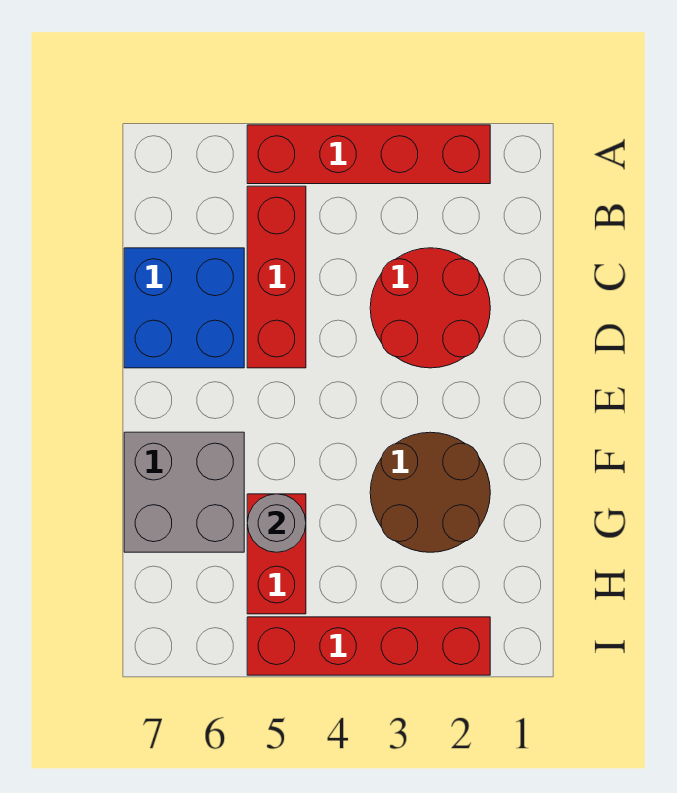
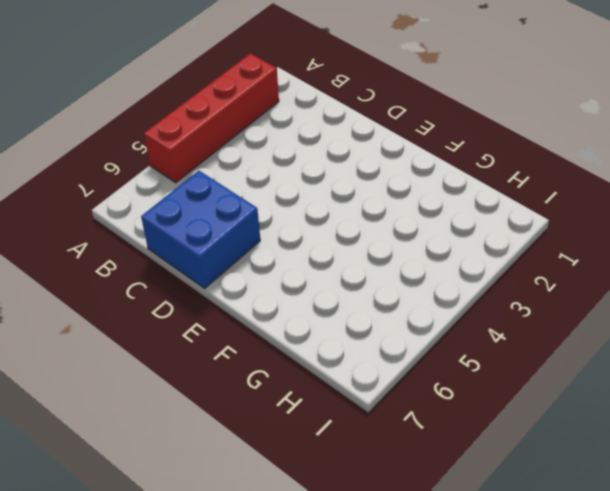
none -> red brick B5:D5 level 1
none -> red round brick C2:D3 level 1

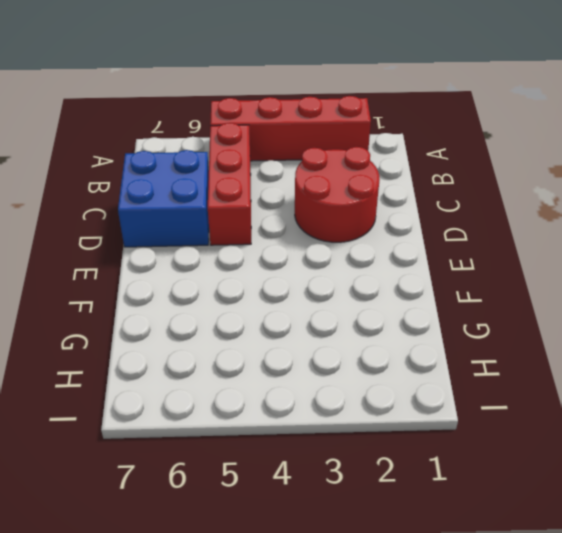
none -> brown round brick F2:G3 level 1
none -> grey brick F6:G7 level 1

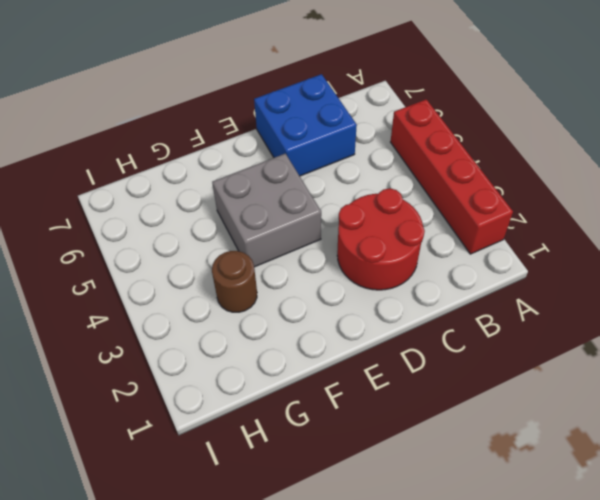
grey brick E4:F5 level 1 -> grey brick F6:G7 level 1
brown round brick G3 level 1 -> brown round brick F2:G3 level 1
none -> red brick B5:D5 level 1
none -> red brick G5:H5 level 1

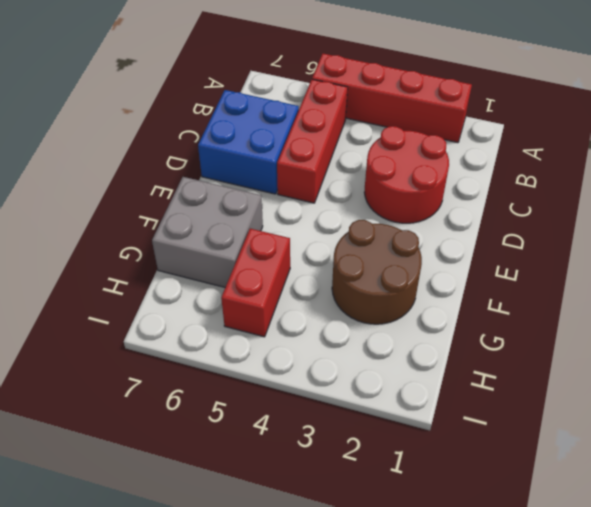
none -> red brick I2:I5 level 1
none -> grey round brick G5 level 2

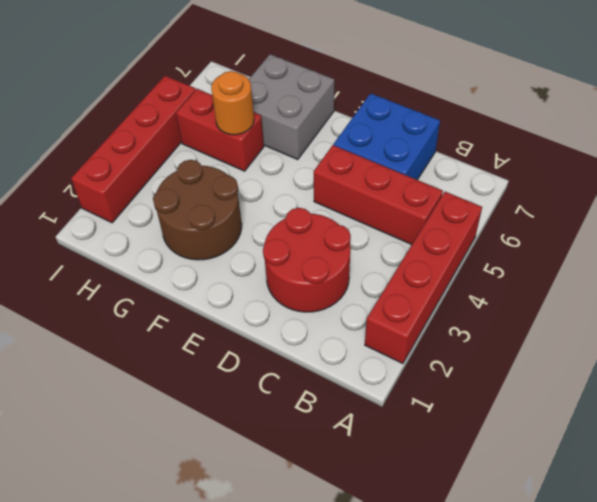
orange round brick G5 level 2 -> grey round brick G5 level 2

